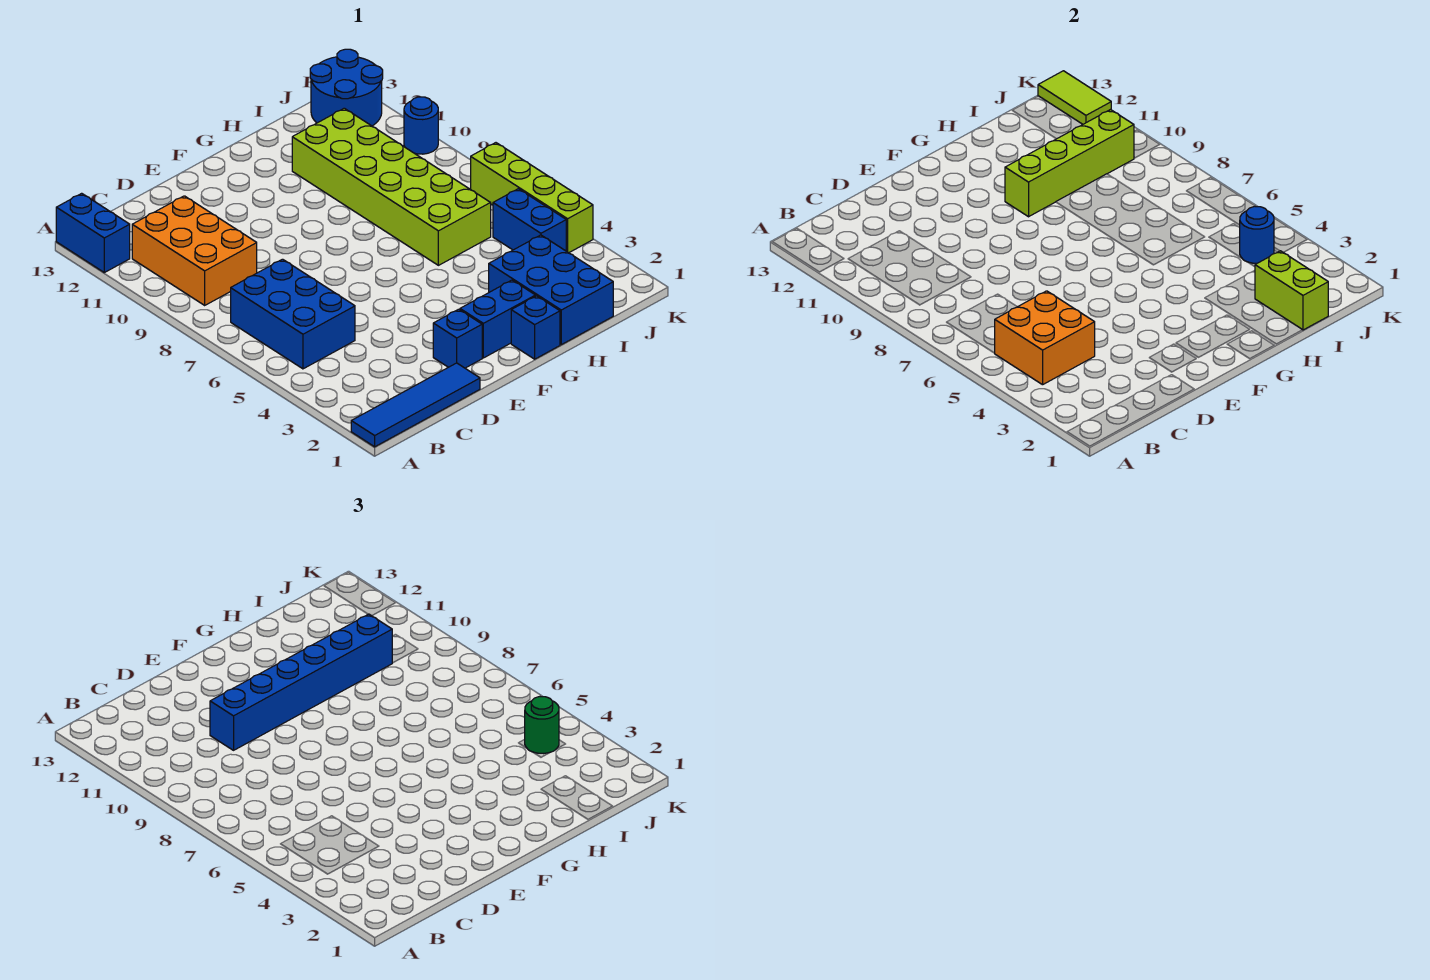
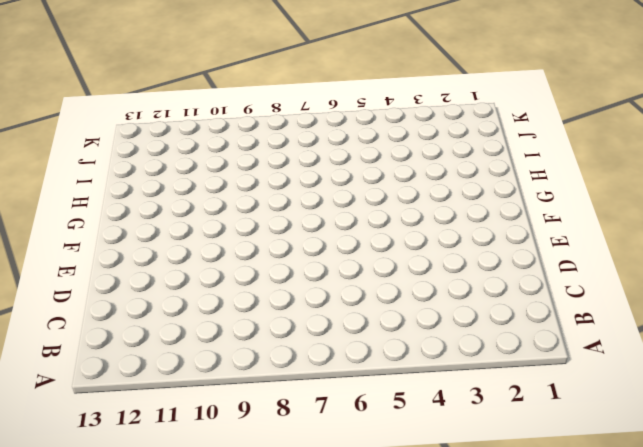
none -> blue tile A1:D1 level 1
none -> blue brick A12:A13 level 1
none -> blue brick B5:C7 level 1

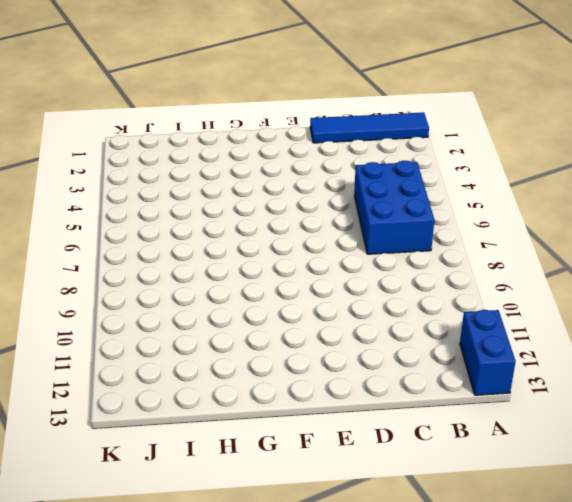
none -> orange brick B9:C11 level 1
none -> blue brick E2 level 1
none -> blue brick F2:G2 level 1

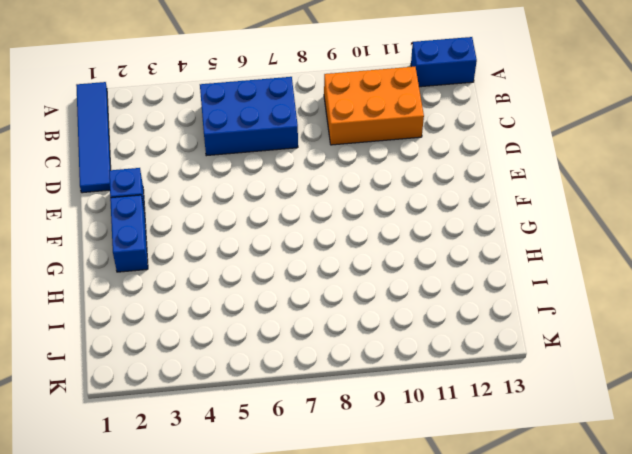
none -> blue brick G1 level 1
none -> blue brick H1:I3 level 1
none -> lime brick H6:I11 level 1

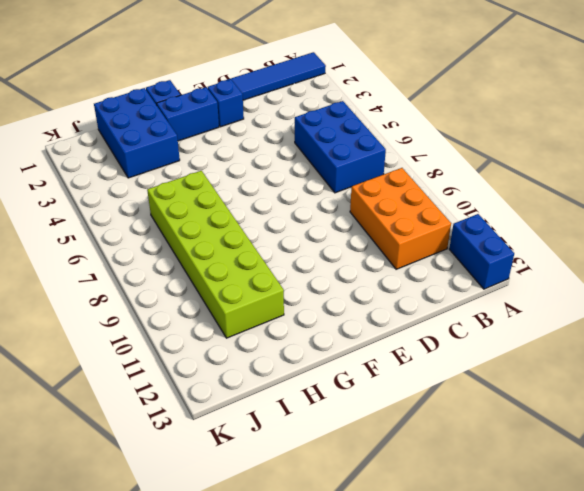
none -> blue brick J4:J5 level 1
none -> blue round brick J12:K13 level 1
none -> lime brick K4:K7 level 1

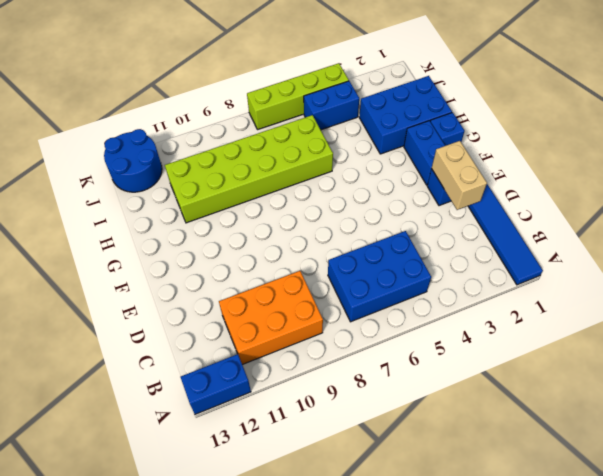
tan brick D2:E2 level 2 -> none
none -> blue round brick K10 level 1
none -> orange brick B4:C5 level 2
none -> lime brick G10:J10 level 2

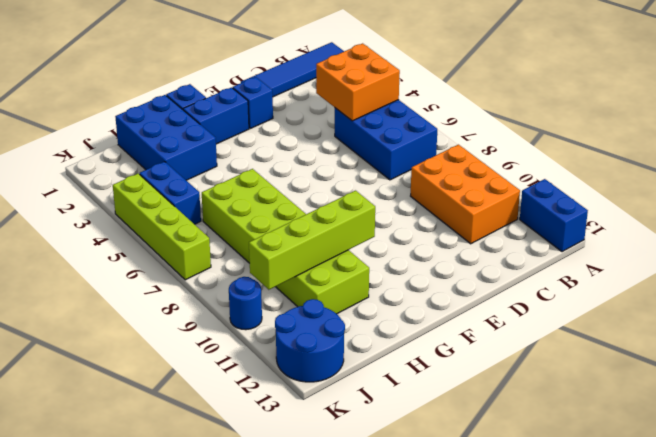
none -> lime brick I1:I2 level 2
none -> blue round brick J4 level 2
none -> lime tile K12:K13 level 2

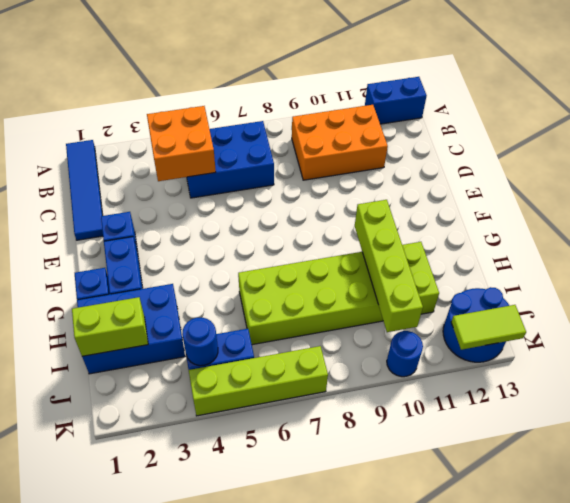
none -> blue brick D10:I10 level 3
none -> green round brick J4 level 3

